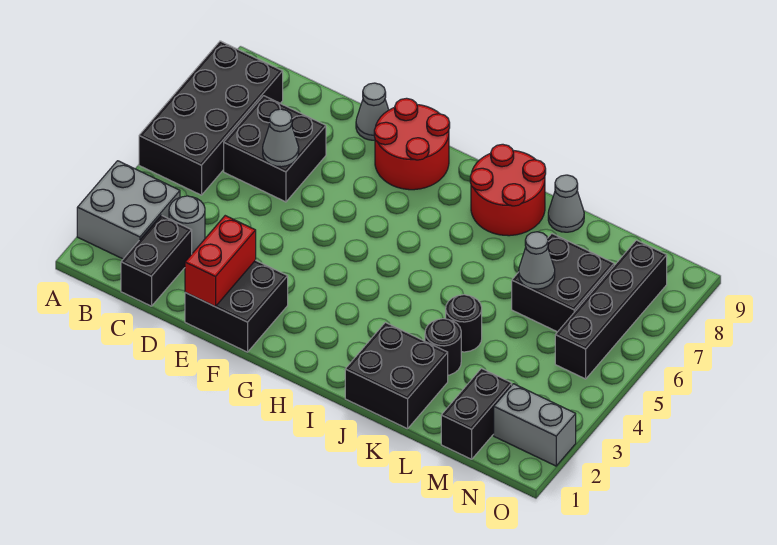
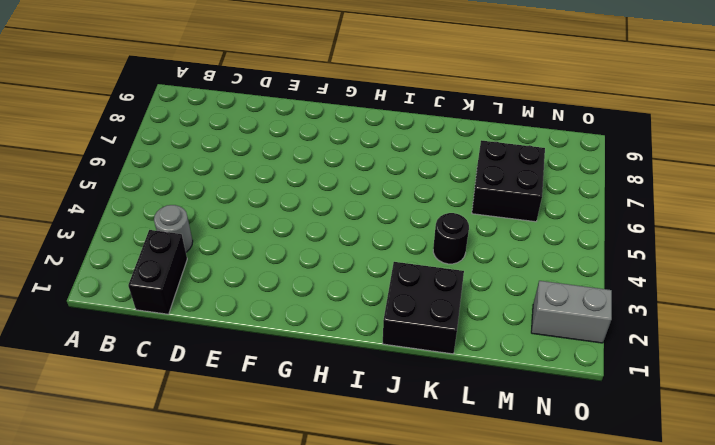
none -> grey brick A2:B3 level 1
none -> black brick A5:B8 level 1
none -> black brick C6:D7 level 1

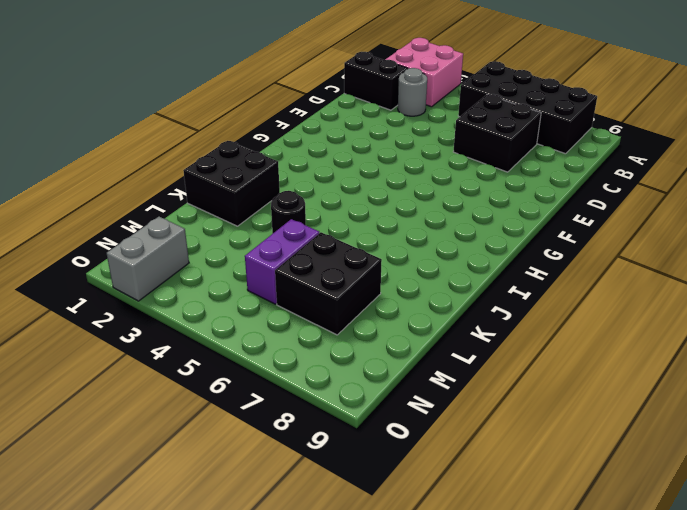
pink brick A2:B3 level 1 -> grey brick A2:B3 level 1
purple brick L5:M5 level 1 -> none
none -> black brick E1:F2 level 1
none -> grey cone E9 level 1
none -> red round brick F8:G9 level 1

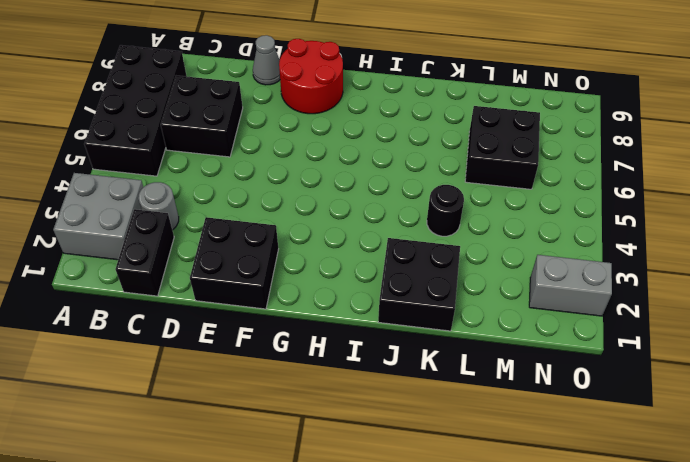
none -> red round brick I8:J9 level 1
none -> black round brick K3 level 1
none -> grey cone K9 level 1

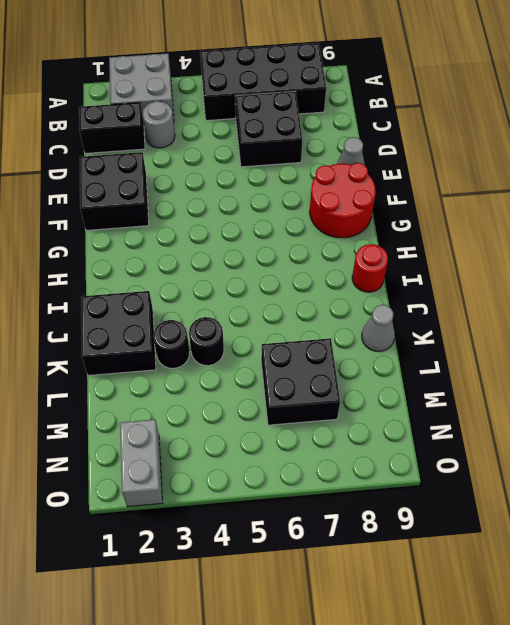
red round brick I9 level 1 -> red round brick I8:J9 level 1
none -> black brick M1:M2 level 1
none -> black brick N5:N8 level 1
none -> grey cone D6 level 2

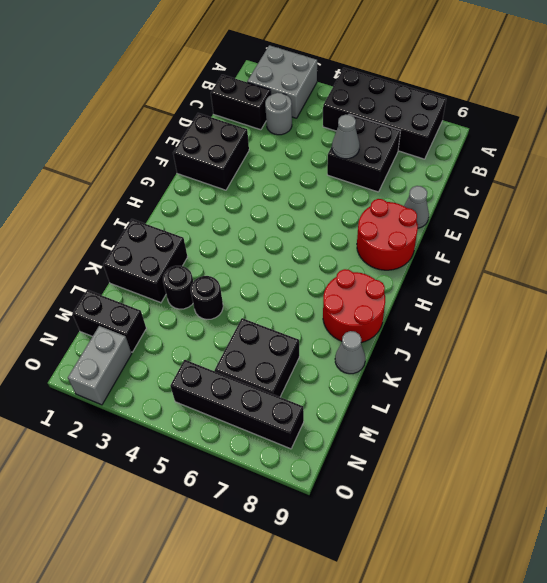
none -> red brick E1:E2 level 2
none -> grey cone L6 level 2

